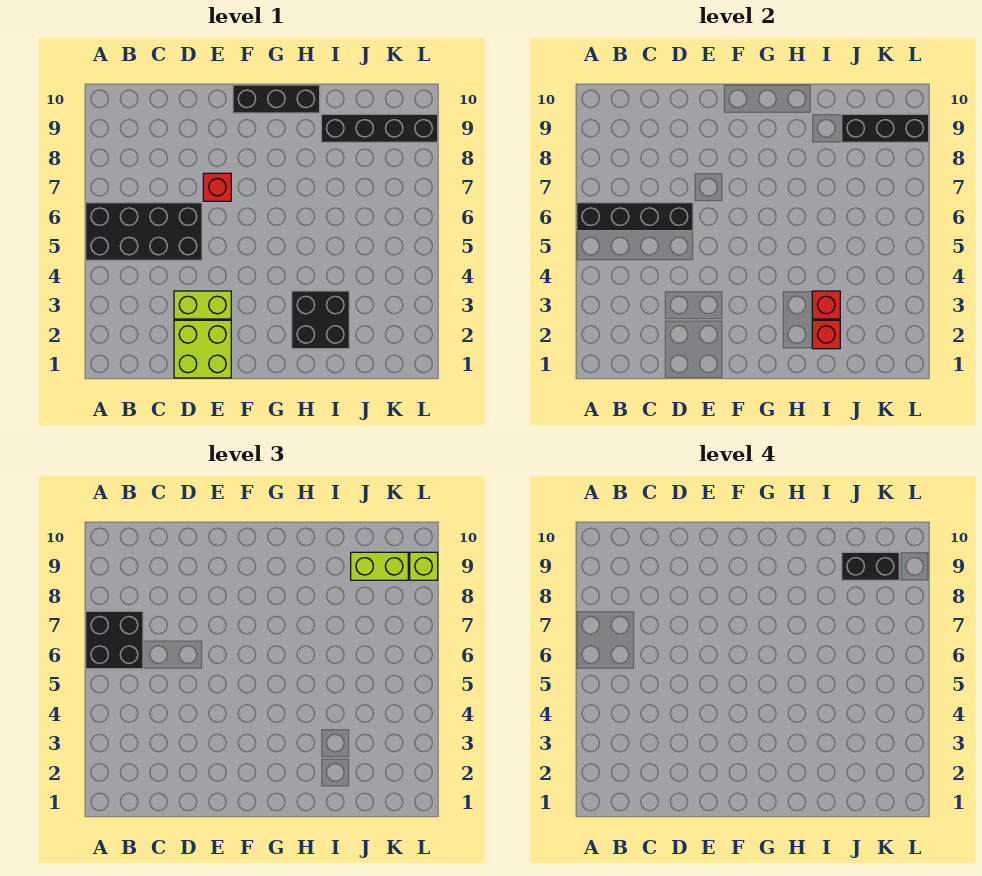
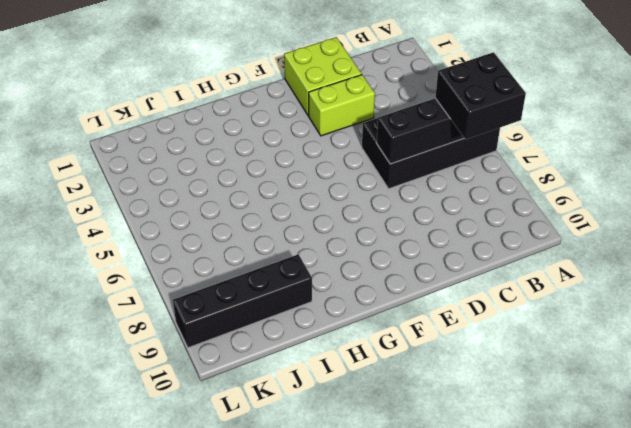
none -> red brick E7 level 1
none -> black brick F10:H10 level 1
none -> black brick H2:I3 level 1

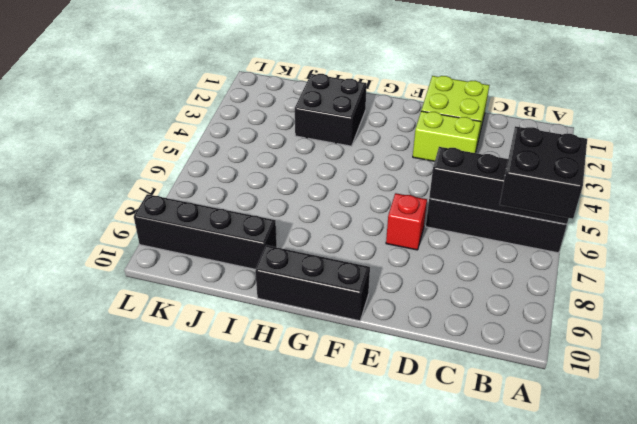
none -> red brick I2 level 2
none -> red brick I3 level 2
none -> black brick J9:L9 level 2

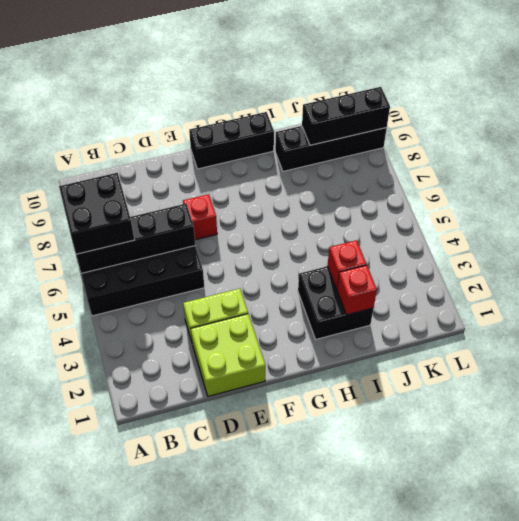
none -> lime brick J9:K9 level 3
none -> lime brick L9 level 3
none -> black brick J9:K9 level 4

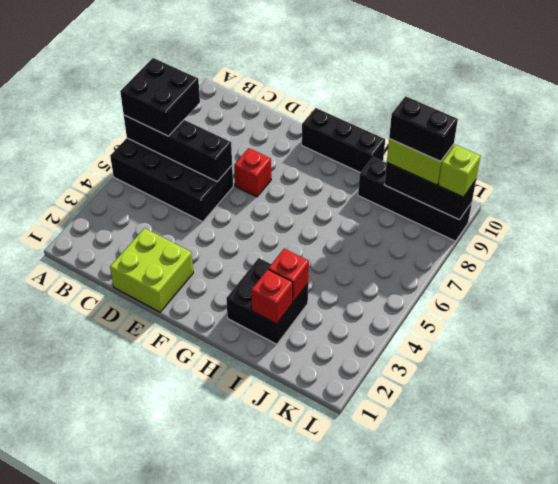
none -> lime brick D3:E3 level 1

